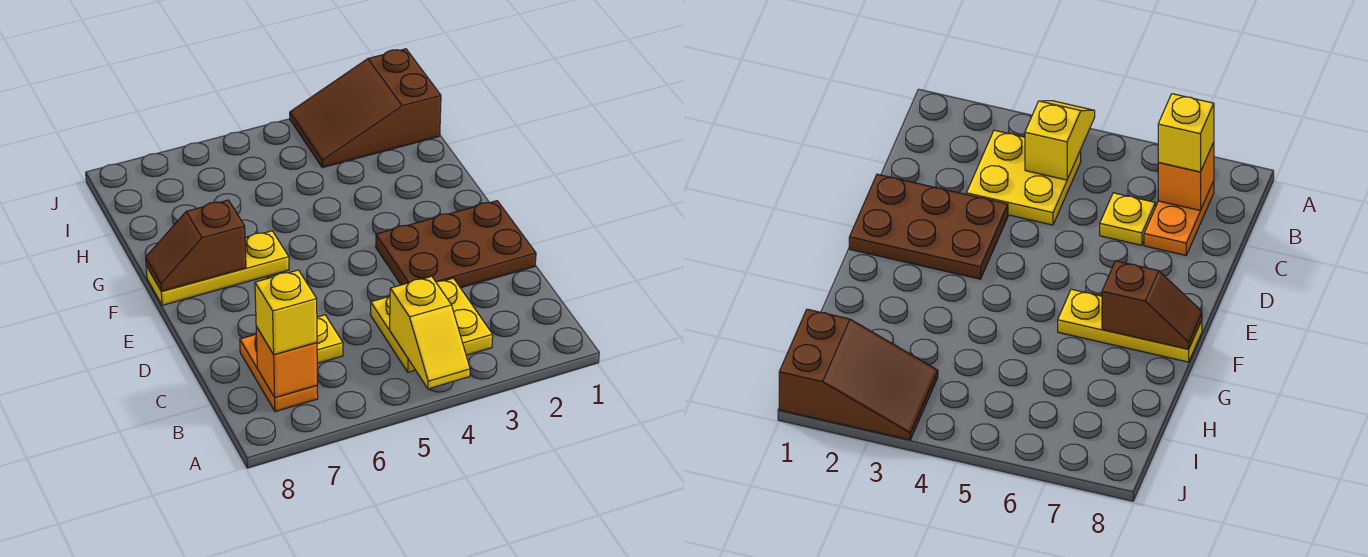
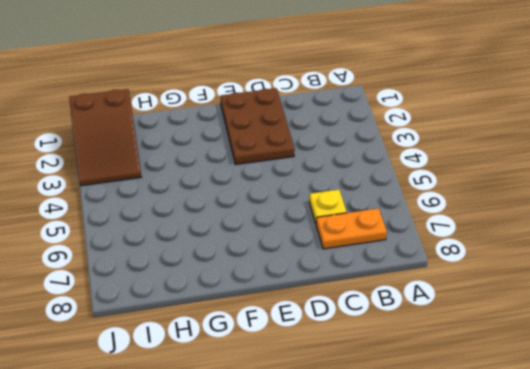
none -> yellow plate B3:C4 level 1
none -> yellow plate F6:F8 level 1

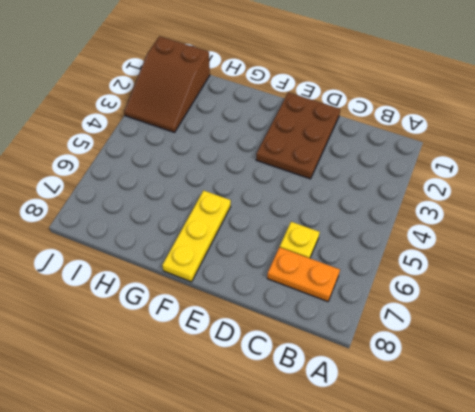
none -> yellow plate B3:C4 level 1
none -> yellow slope A4:B4 level 2 top B

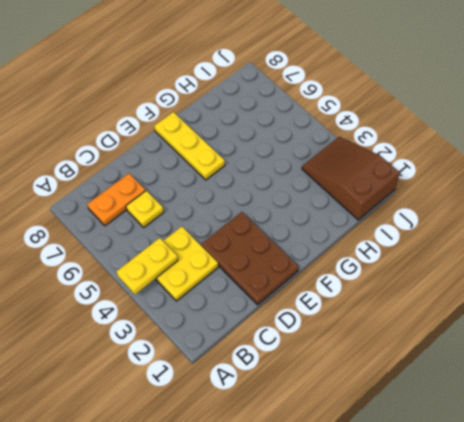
yellow plate A4:B4 level 2 -> yellow slope A4:B4 level 2 top B
none -> orange brick B7 level 2
none -> brown slope F7:F8 level 2 top 7

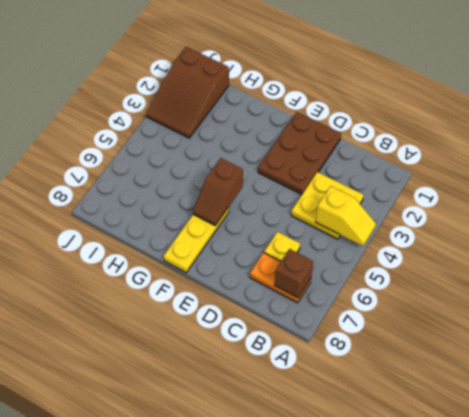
brown brick B7 level 2 -> orange brick B7 level 2
brown slope F5:F6 level 2 top 5 -> brown slope F7:F8 level 2 top 7
none -> yellow brick B7 level 3

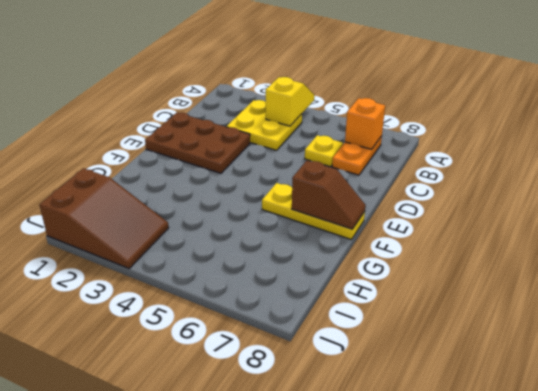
none -> yellow brick B7 level 3

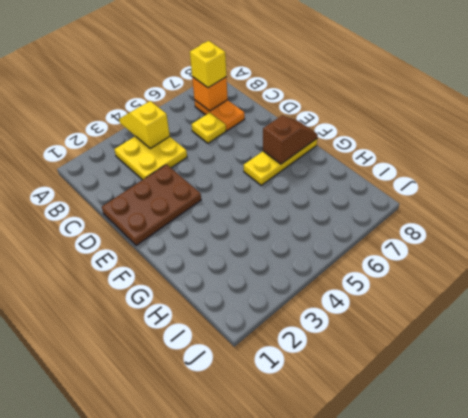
none -> brown slope I1:J3 level 1 top 1

